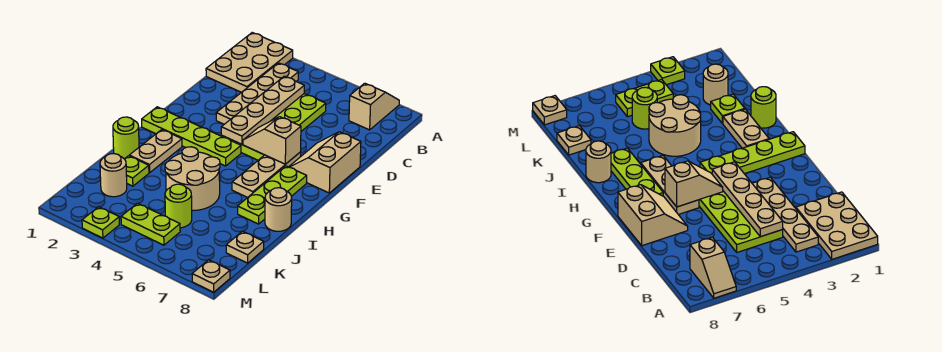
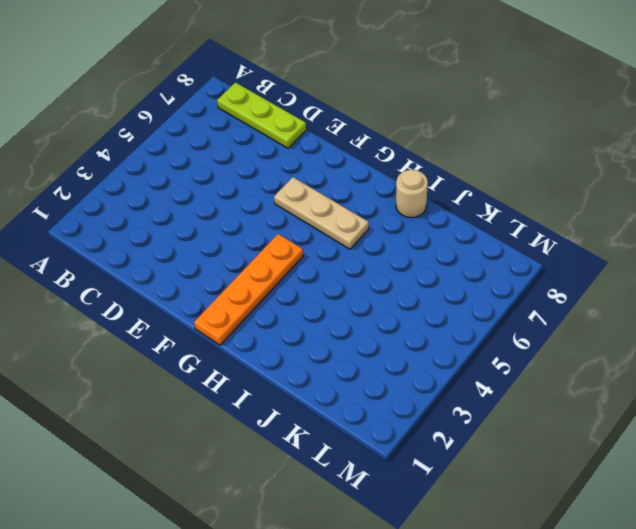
lime plate B8:D8 level 1 -> lime plate G7:I7 level 1
orange plate G1:G4 level 1 -> lime plate G1:G4 level 1
none -> tan plate A1:C2 level 1
none -> tan slope A7:B7 level 1 top B
none -> tan plate B3:E3 level 1

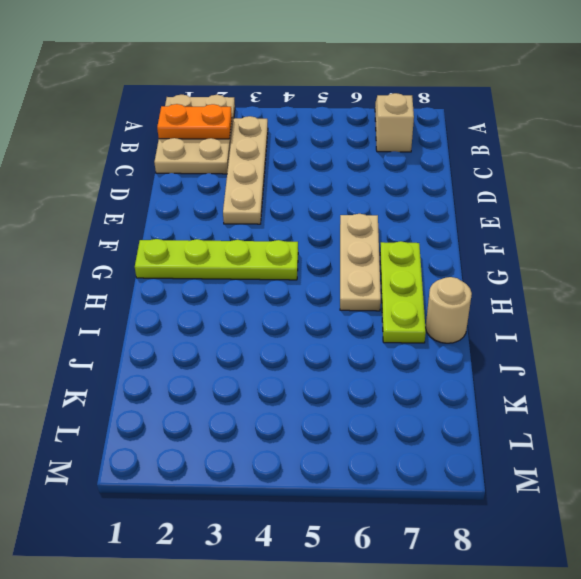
orange plate B1:B2 level 2 -> none
none -> lime plate C4:F5 level 1
none -> tan slope E7:F8 level 1 top 8
none -> tan plate H2:I2 level 1

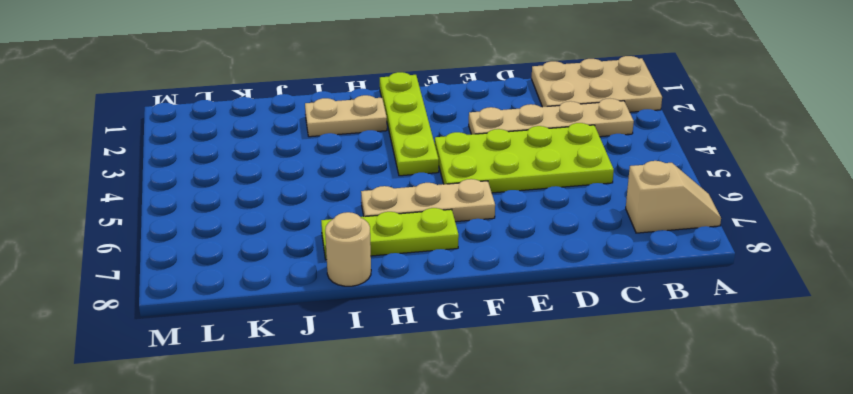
none -> tan slope E7:F8 level 1 top 8
none -> lime round brick I1 level 1
none -> tan round brick I4:J5 level 1

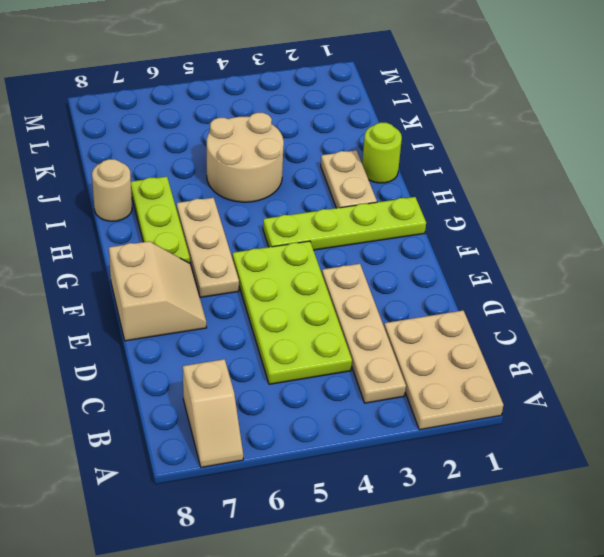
none -> lime plate J2 level 1
none -> tan round brick K2 level 1
none -> lime round brick K5 level 1

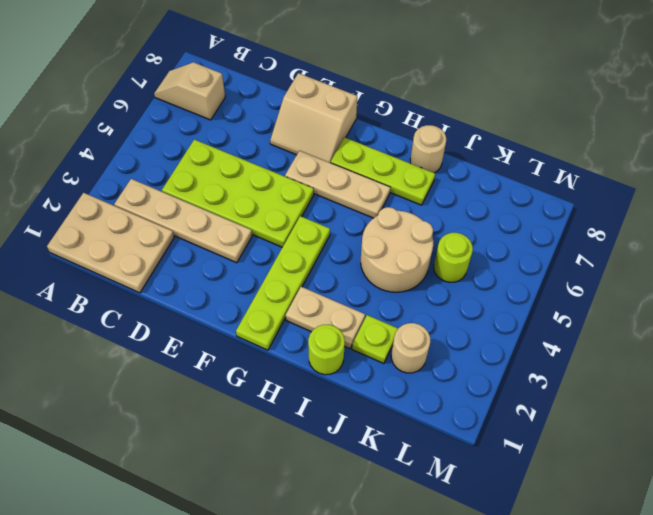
none -> tan plate K8 level 1
none -> lime plate L4:L5 level 1
none -> lime plate M3 level 1

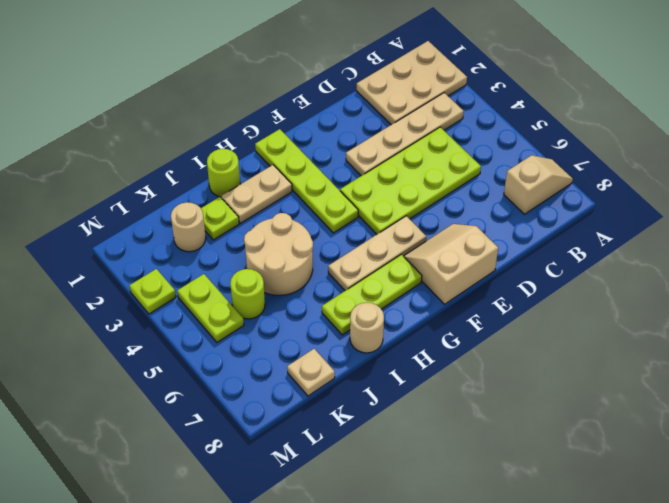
none -> tan plate M8 level 1
none -> tan plate C4:F4 level 2
none -> tan slope F5:F6 level 2 top 6

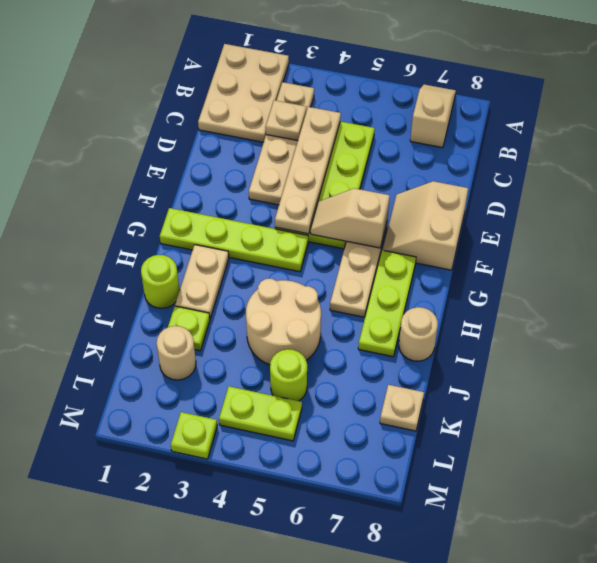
tan plate C3 level 2 -> tan plate M8 level 1

